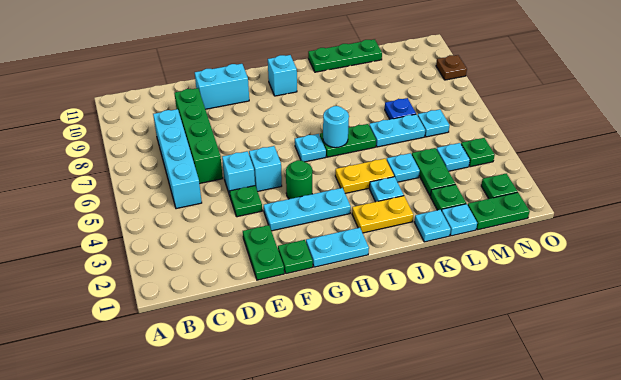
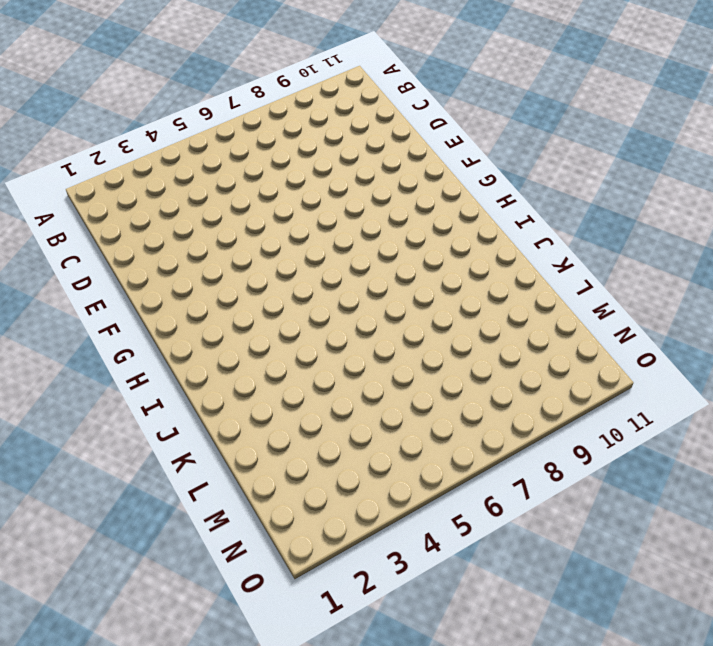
none -> cyan brick C5:C8 level 1
none -> green brick D6:D9 level 1
none -> green plate E1:E2 level 1
none -> green plate E4 level 1

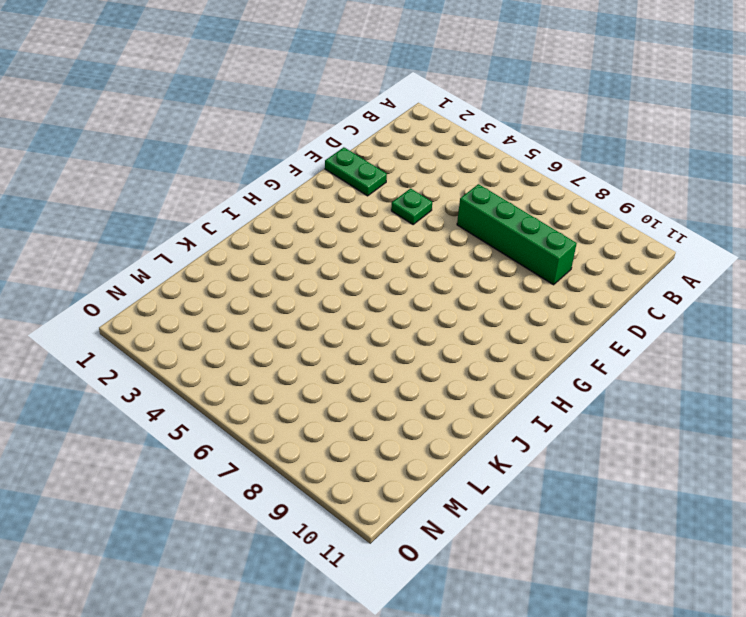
none -> cyan brick C5:C8 level 1
none -> cyan brick E5 level 1
none -> cyan brick E10:F10 level 1
none -> green plate F1 level 1

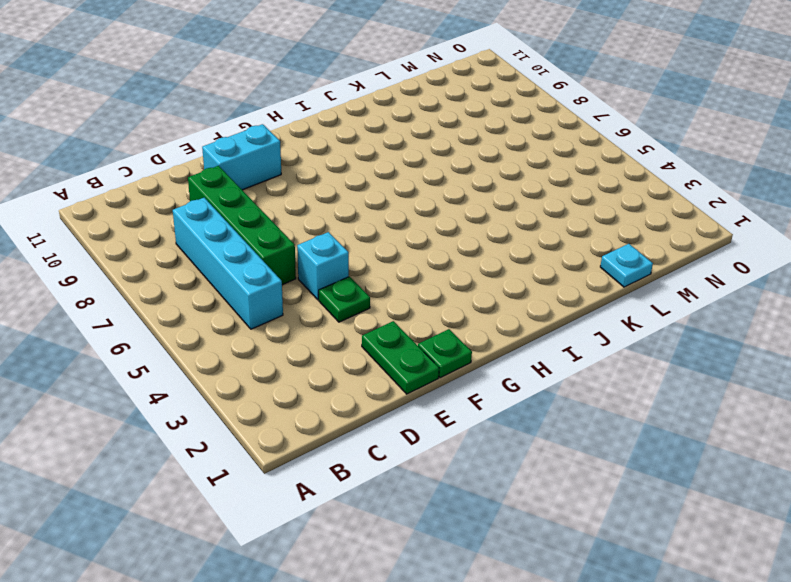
none -> cyan plate F3:H3 level 1
none -> cyan brick F5 level 1
none -> cyan plate G1:H1 level 1
none -> green round brick G4 level 1

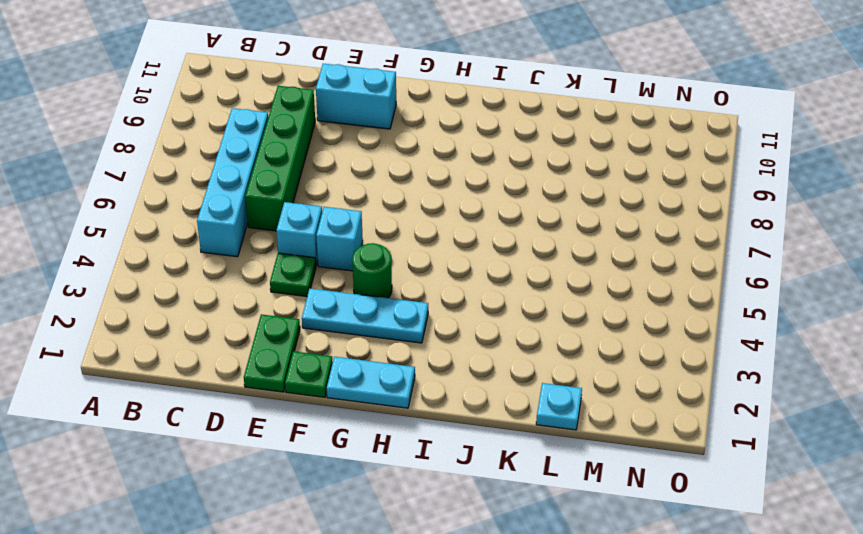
none -> cyan plate H6 level 1
none -> cyan brick H10 level 1
none -> yellow plate I2:J2 level 1
none -> yellow plate I4:J4 level 1

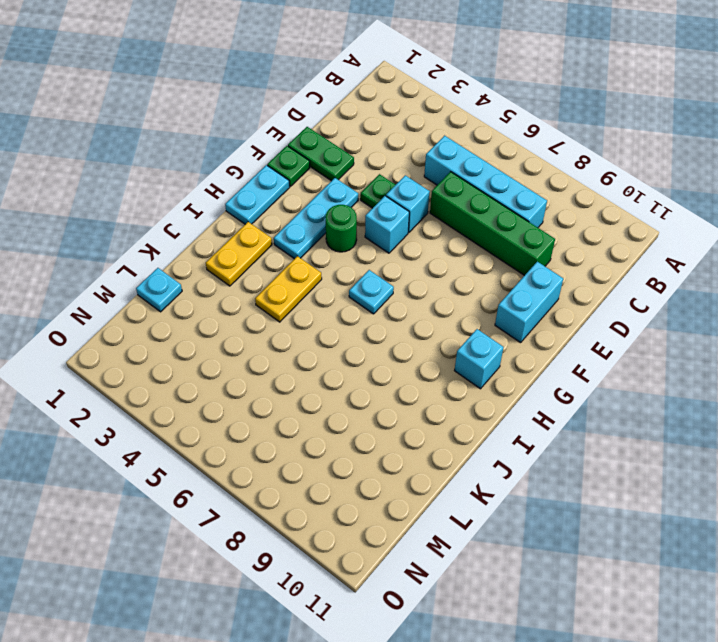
none -> green plate I6:J6 level 1
none -> cyan plate J3 level 1
none -> green plate J11:L11 level 1
none -> cyan plate K1 level 1

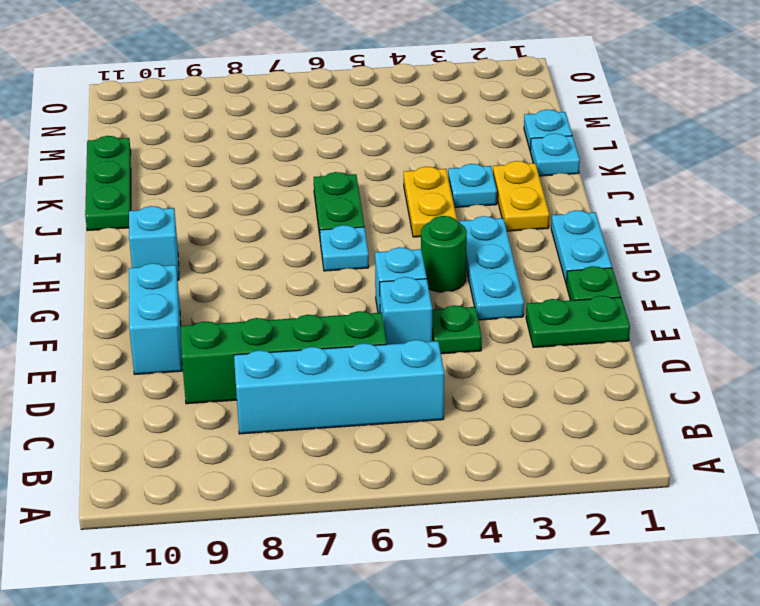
none -> cyan plate K4 level 1
none -> cyan plate K6:L6 level 1
none -> green plate L2 level 1
none -> green plate L3:L4 level 1

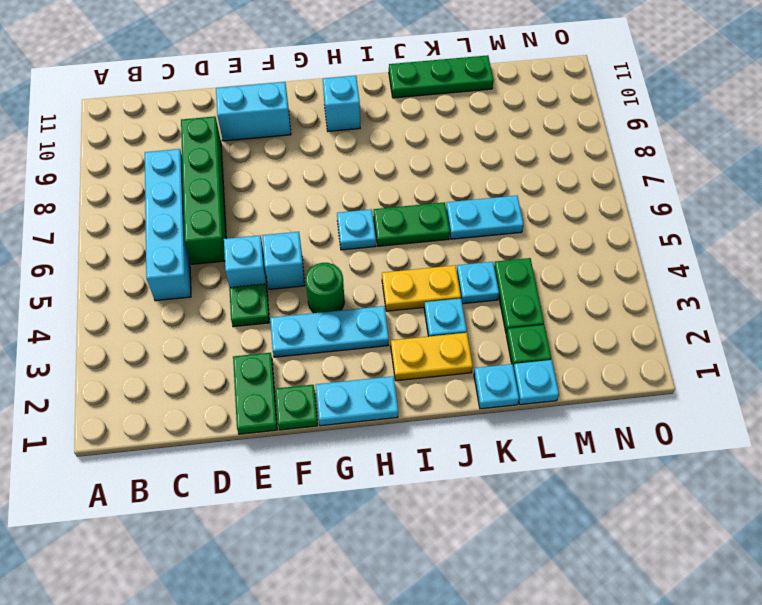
none -> blue plate L7 level 1
none -> green plate M1:N1 level 1
none -> cyan plate M4 level 1
none -> cyan plate M6 level 1

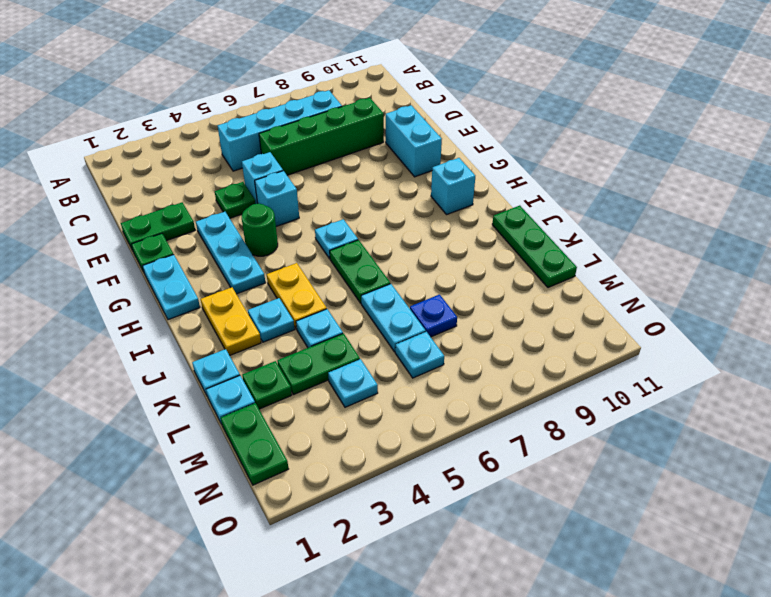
none -> green plate N2 level 1
none -> green plate N4 level 1
none -> brown plate O9 level 1
none -> cyan round brick I6 level 2

